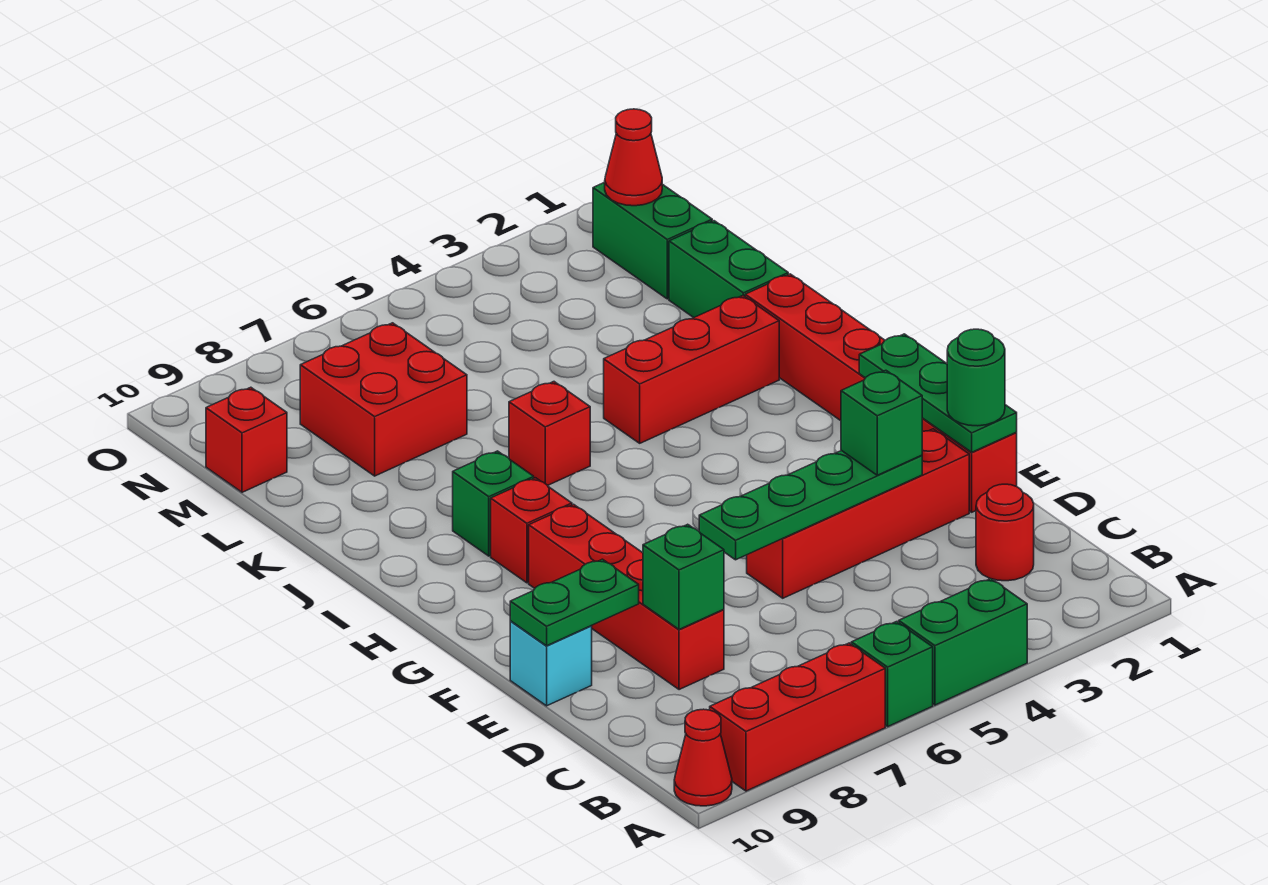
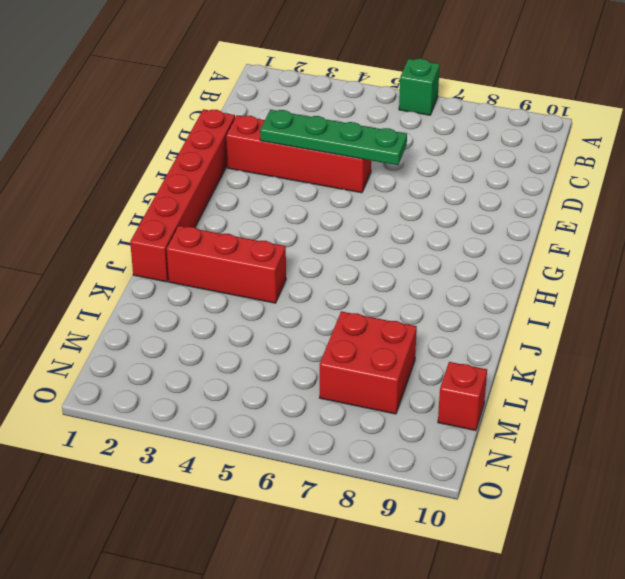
none -> green brick A4:A5 level 1
none -> red brick A7:A9 level 1
none -> red cone A10 level 1

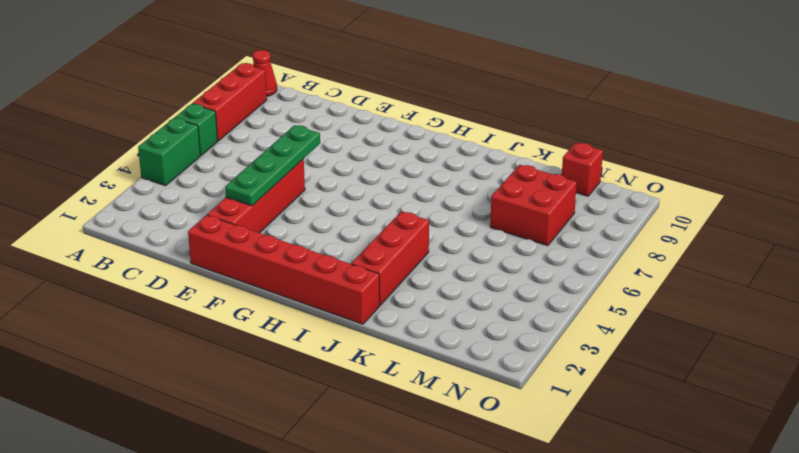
none -> red round brick C2 level 1
none -> red brick D8:G8 level 1
none -> cyan brick E10 level 1

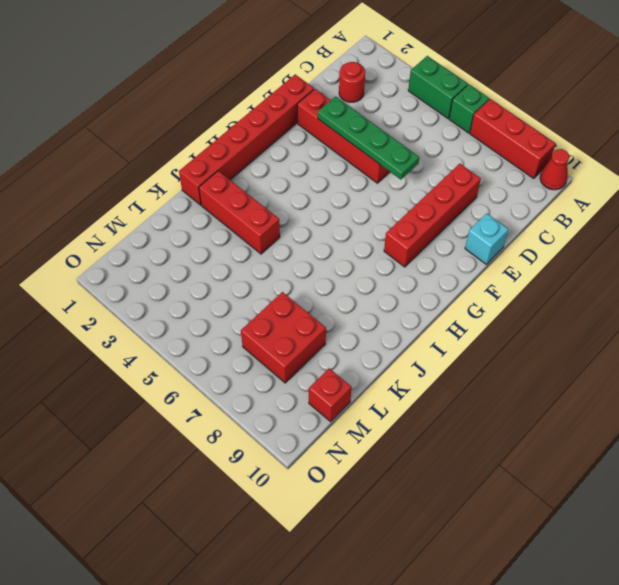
none -> red brick H8 level 1
none -> green brick I8 level 1
none -> red brick J6 level 1

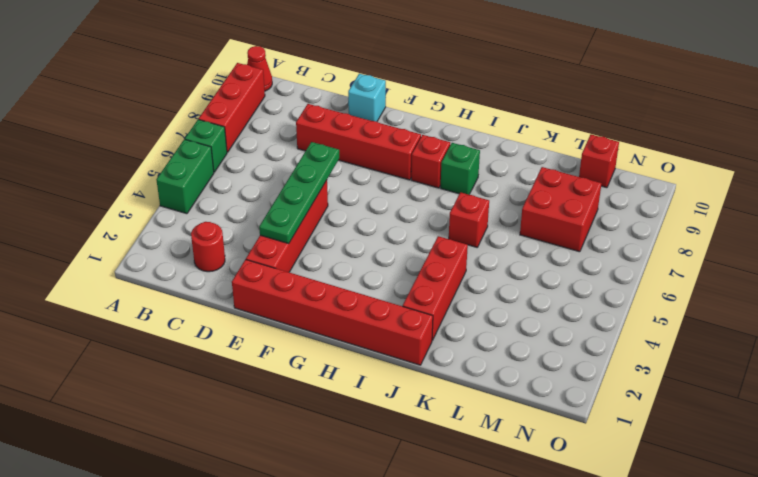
none -> green brick K1:L1 level 1
none -> green brick M1:N1 level 1
none -> green brick D8 level 2

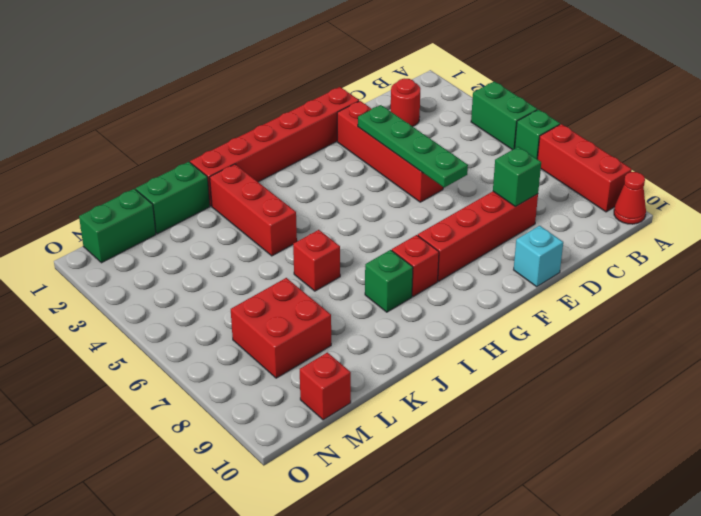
none -> green plate E1:G1 level 2
none -> green plate E9:E10 level 2
none -> red cone N1 level 2

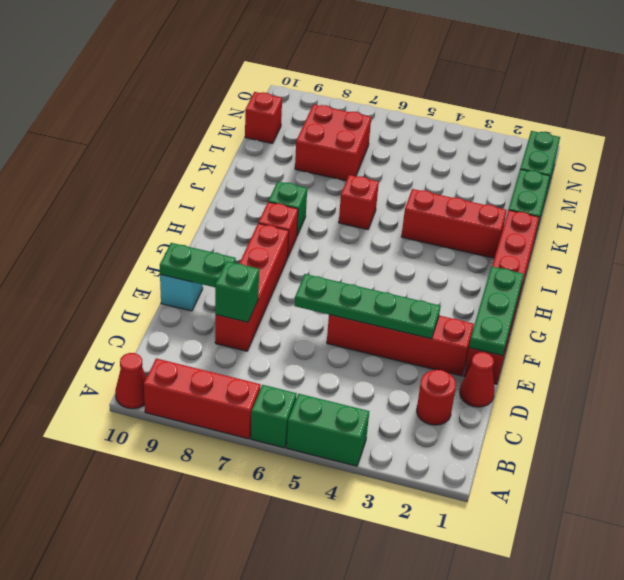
red cone D1 level 1 -> red cone N1 level 2
none -> green round brick E1 level 3
none -> green brick E3 level 3

